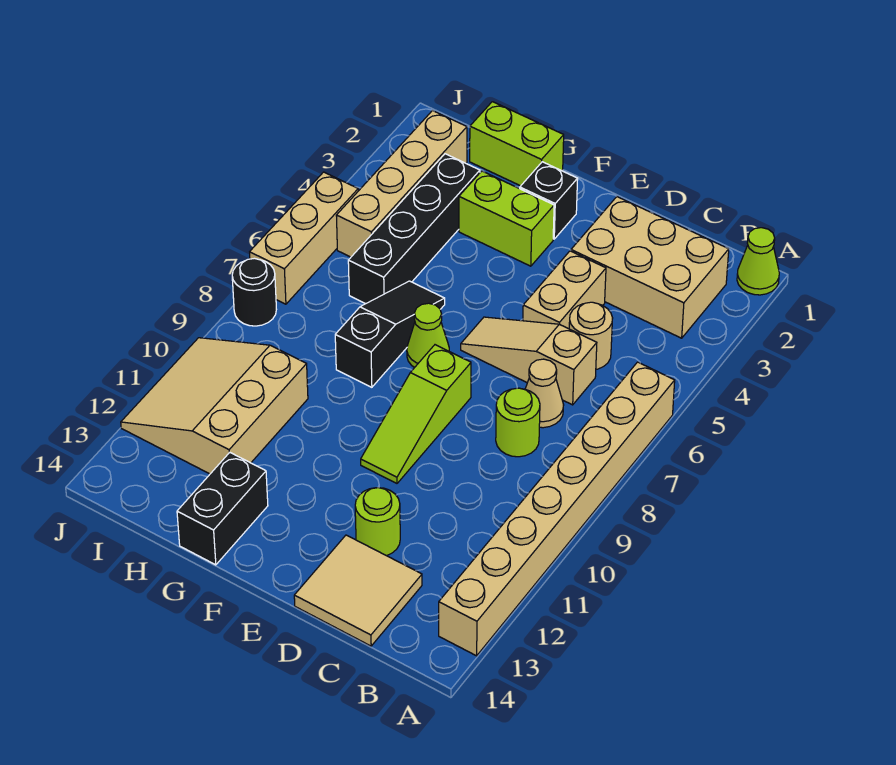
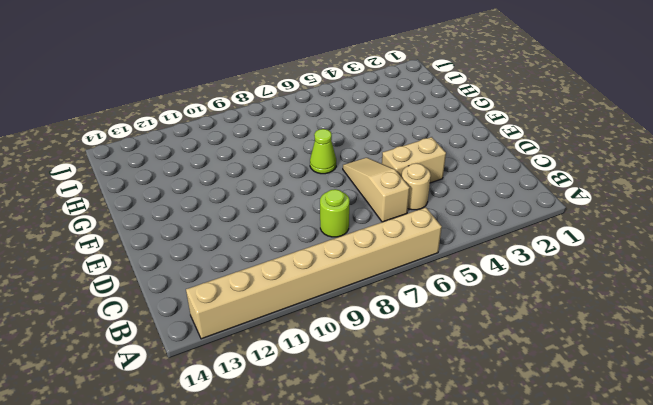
none -> lime cone A1 level 1
none -> tan brick B2:D3 level 1
none -> tan cone C7 level 1

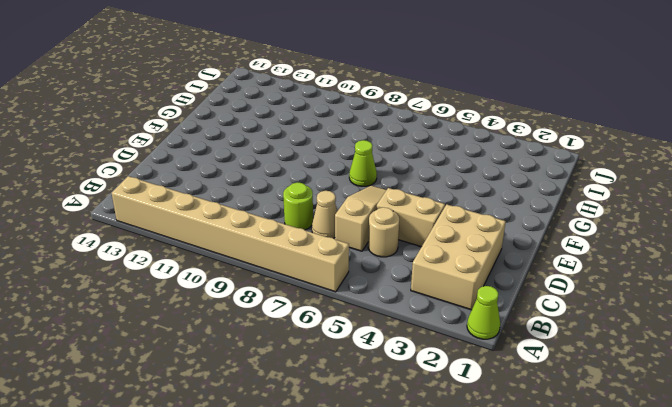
none -> tan tile C13:D14 level 1
none -> lime round brick D12 level 1
none -> lime slope E8:E10 level 1 top 8

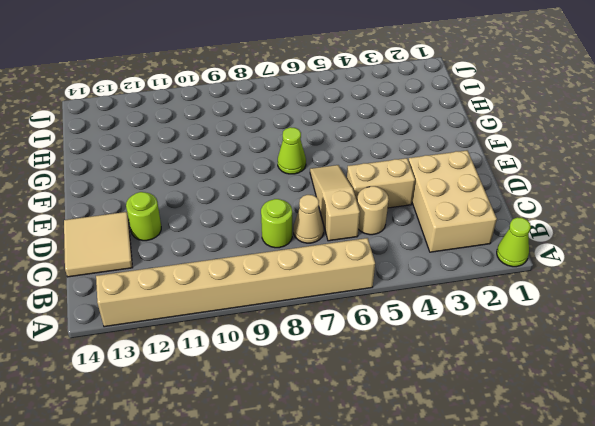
none -> lime slope E8:E10 level 1 top 8
none -> black brick F2 level 1
none -> lime brick F3:G3 level 1

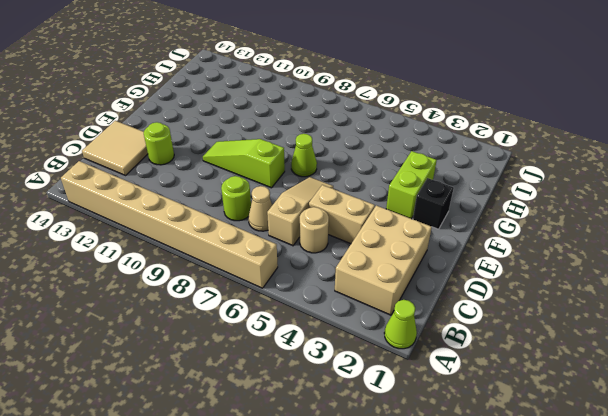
none -> lime brick G1:H1 level 1
none -> black slope G6:G8 level 1 top 8
none -> black brick G13:G14 level 1

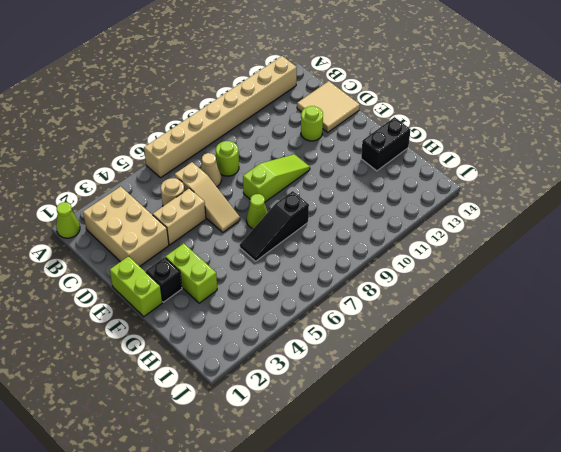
lime brick E1:F1 level 1 -> lime brick G1:H1 level 1
none -> black brick H3:H6 level 1
none -> tan slope H10:J12 level 1 top H
none -> tan brick I2:I5 level 1

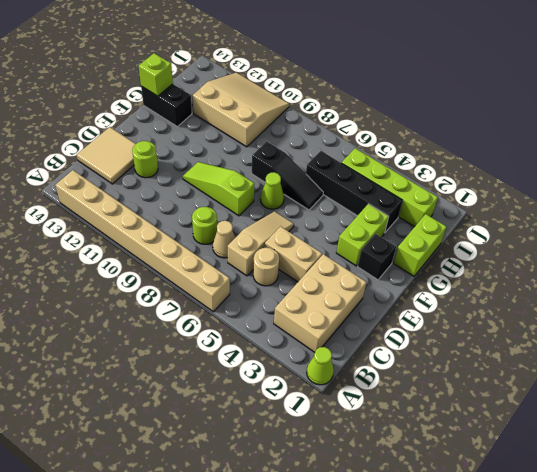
lime brick G14 level 2 -> none
lime brick I2:I5 level 1 -> tan brick I2:I5 level 1
none -> tan brick J5:J7 level 1
none -> black round brick J8 level 1

